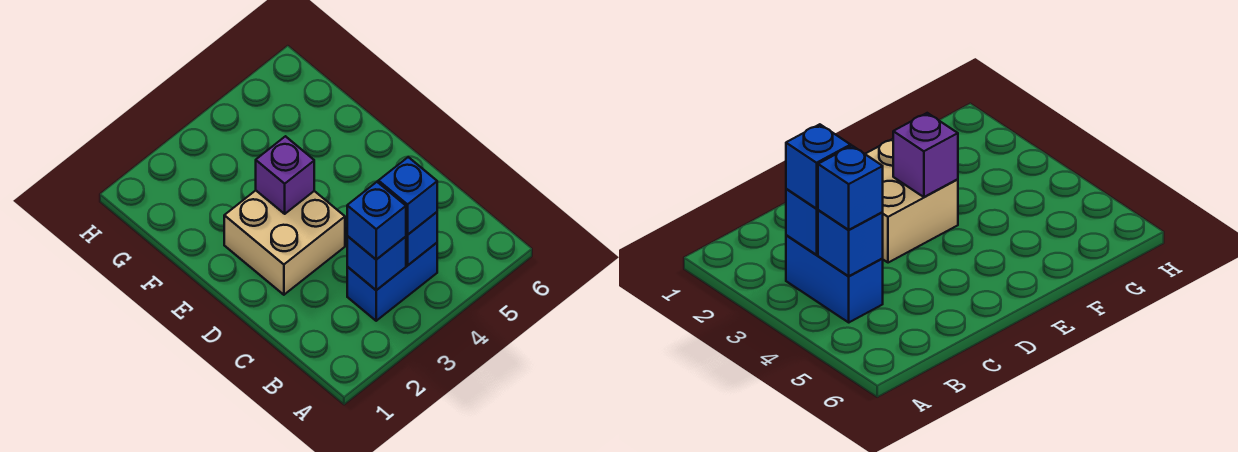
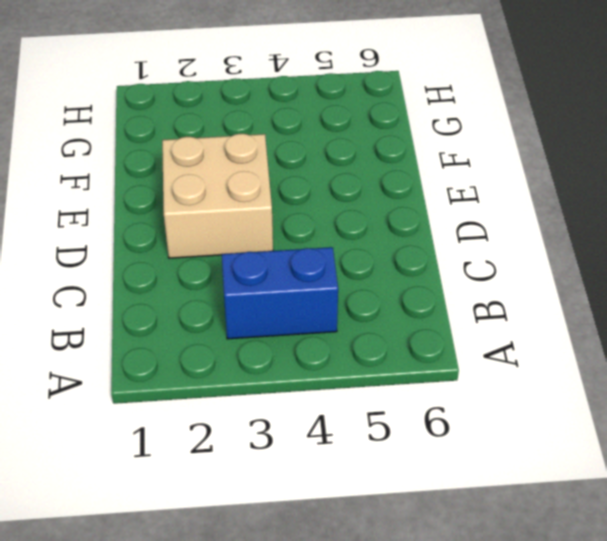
none -> blue brick B3 level 2
none -> blue brick B4 level 2

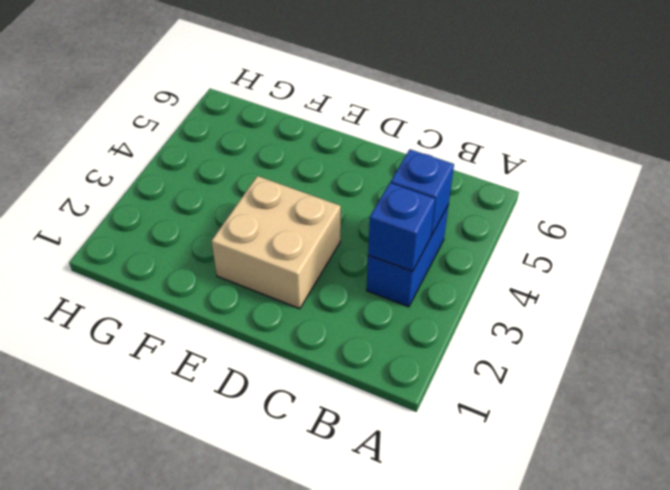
none -> purple brick E3 level 2
none -> blue brick B3 level 3

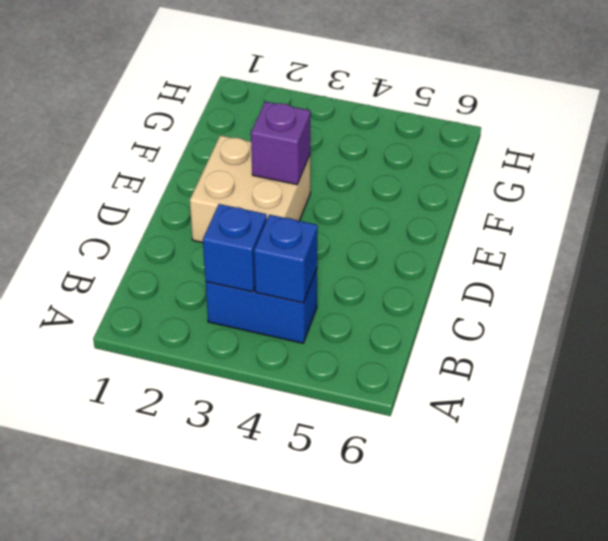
none -> blue brick B3 level 3
none -> blue brick B4 level 3

